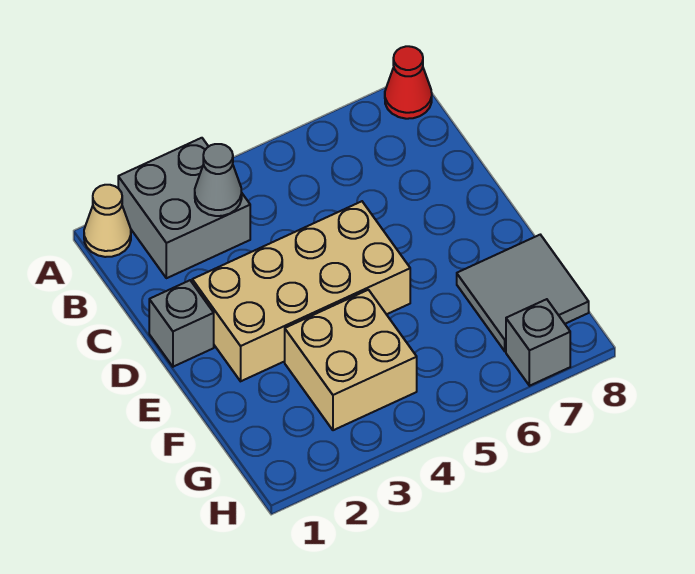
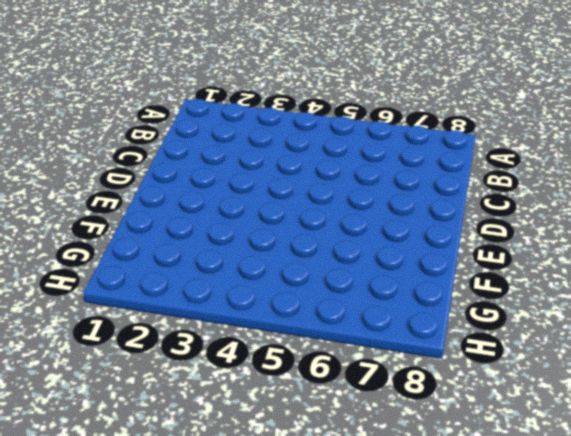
none -> tan cone A1 level 1
none -> grey brick A2:B3 level 1

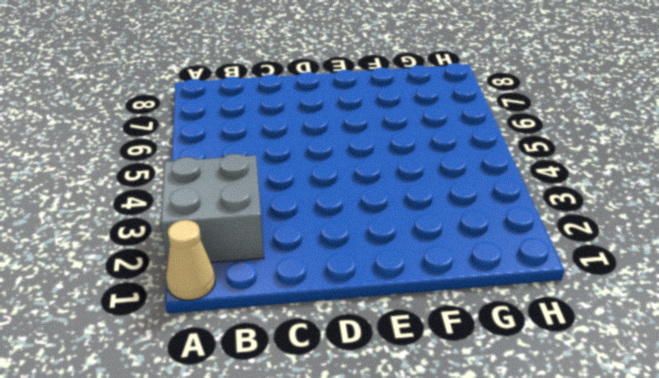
none -> red cone A8 level 1
none -> grey brick D1 level 1

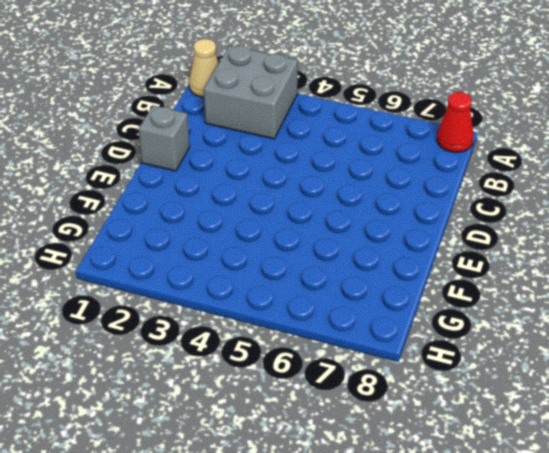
none -> tan brick D2:E5 level 1
none -> tan brick F3:G4 level 1

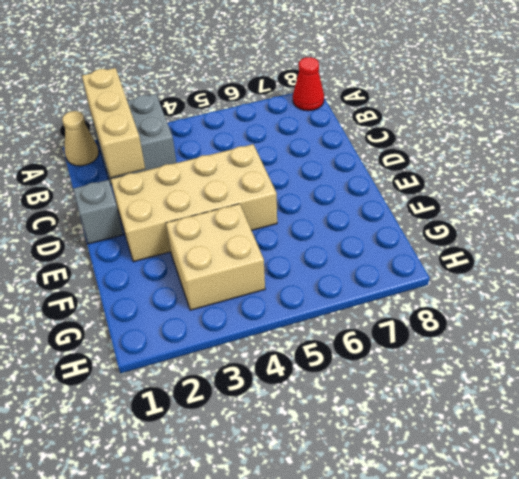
tan brick A2:C2 level 2 -> none
none -> grey tile F7:G8 level 1
none -> grey brick H7 level 1

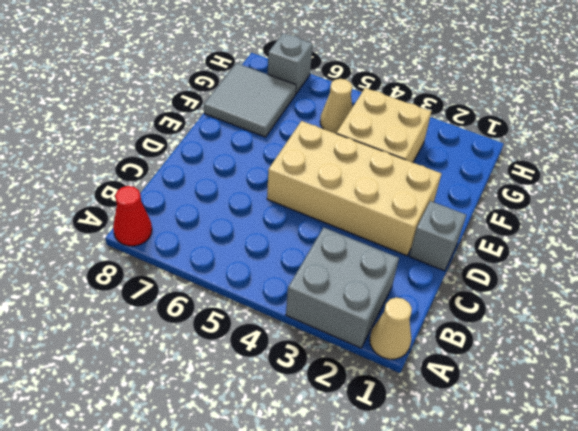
tan cone G5 level 1 -> none
none -> grey cone B3 level 2

